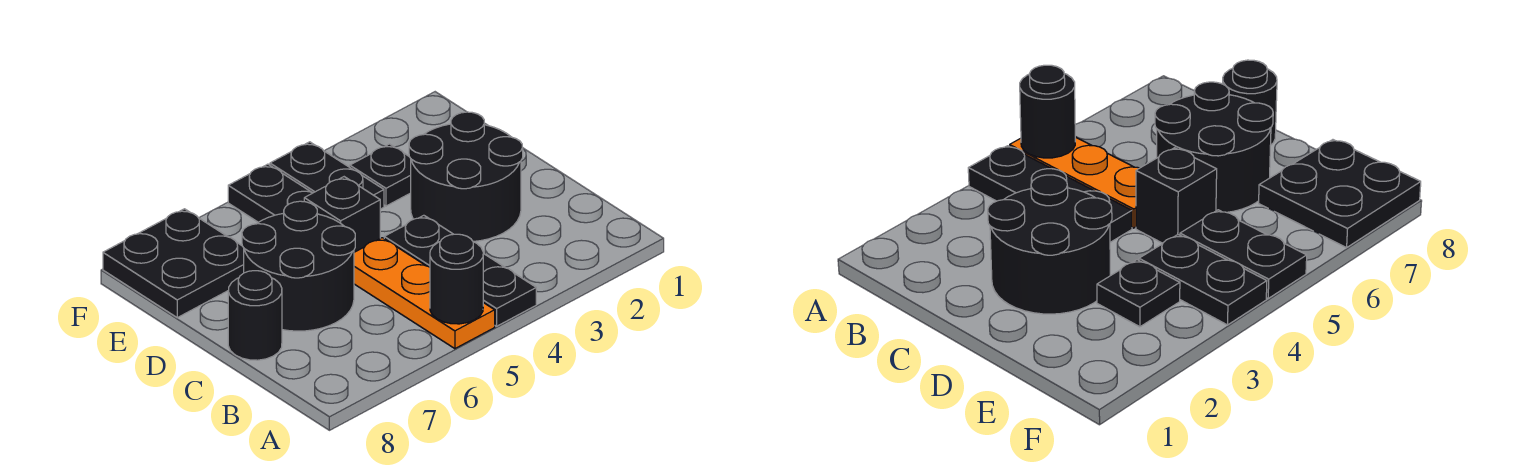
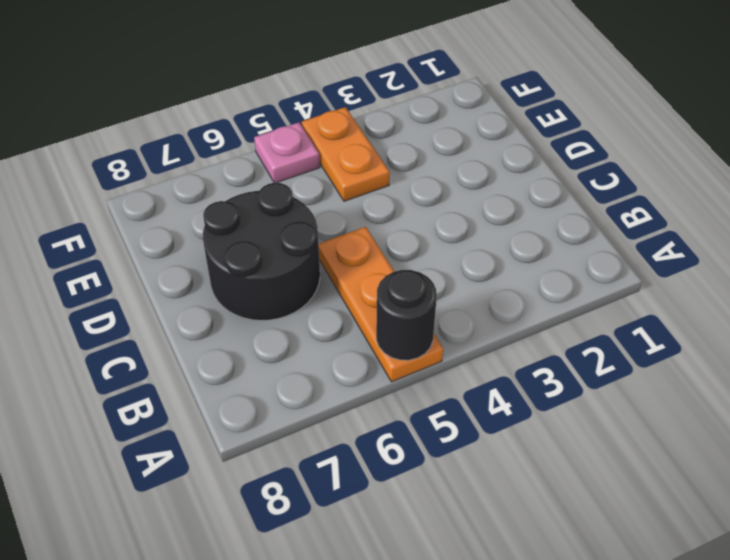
orange plate E4:F4 level 1 -> black plate E4:F4 level 1
pink plate F5 level 1 -> black plate E5:F5 level 1
none -> black plate A4:C4 level 1
none -> black round brick C2:D3 level 1

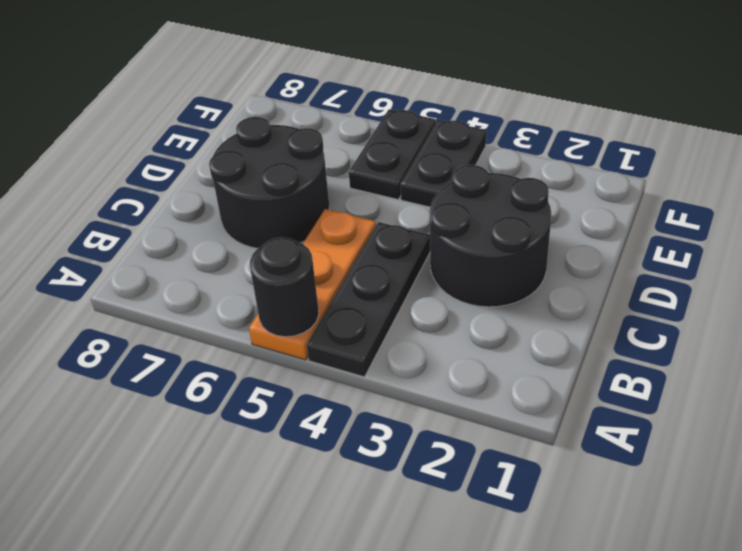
none -> black round brick C8 level 1
none -> black brick D5 level 1

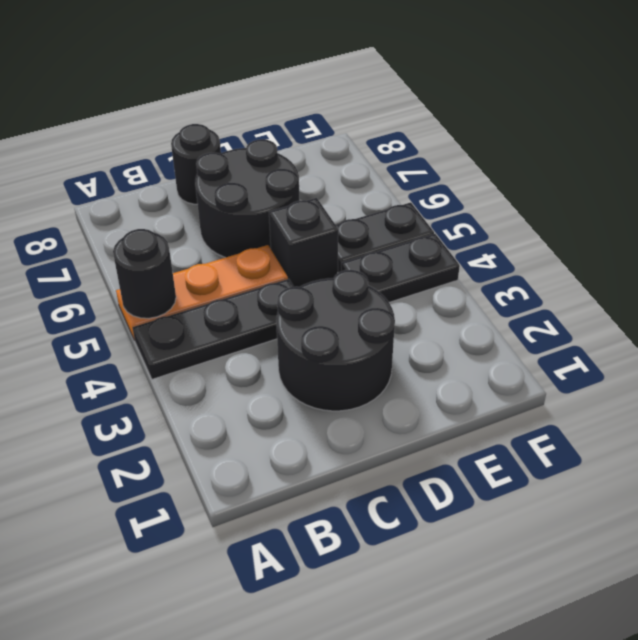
none -> black plate E3 level 1
none -> black plate E7:F8 level 1

